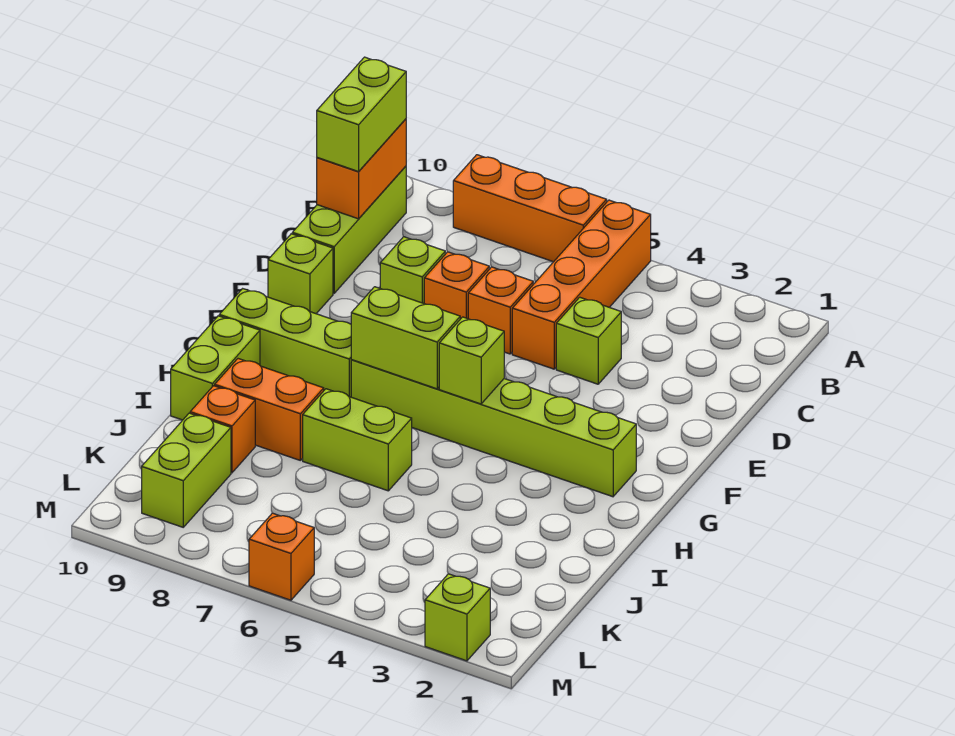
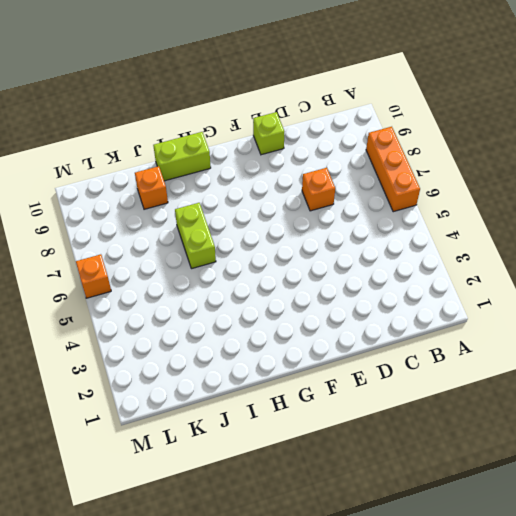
none -> orange brick A5:D5 level 1
none -> lime brick B10:D10 level 1
none -> lime brick D4 level 1

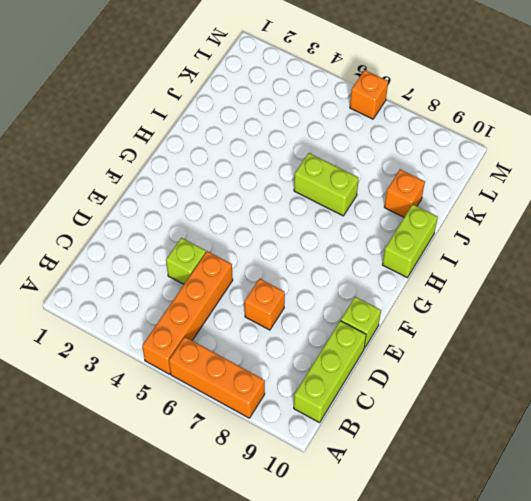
none -> orange brick D6 level 1
none -> lime brick D8 level 1
none -> lime brick G2:G7 level 1

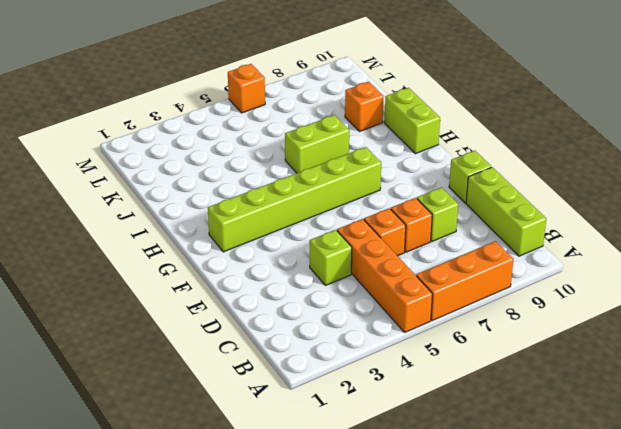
none -> lime brick G8:G10 level 1
none -> orange brick I8:I9 level 1
none -> lime brick K9:L9 level 1

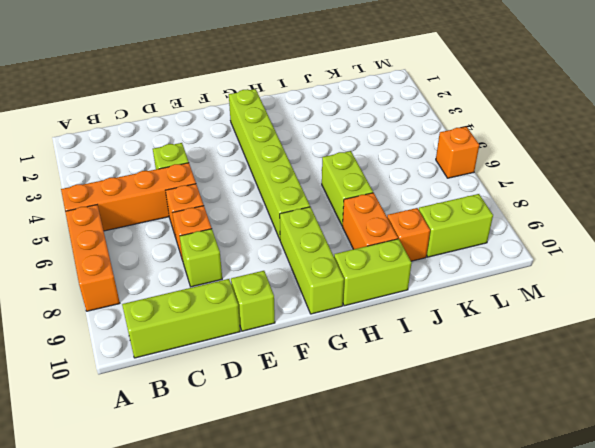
none -> lime brick M2 level 1
none -> orange brick B10:C10 level 2
none -> lime brick G5 level 2

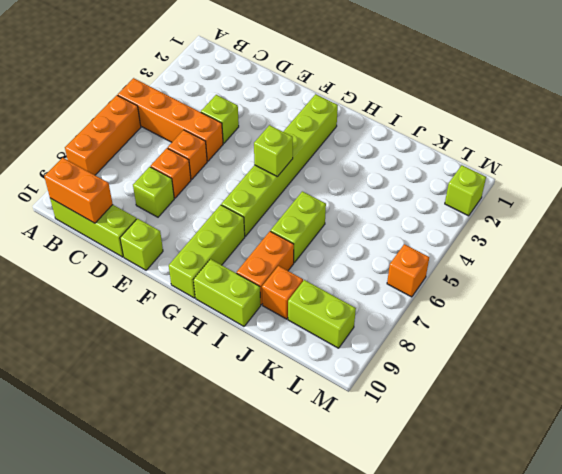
none -> lime brick G6:G7 level 2
none -> lime brick B10:C10 level 3

